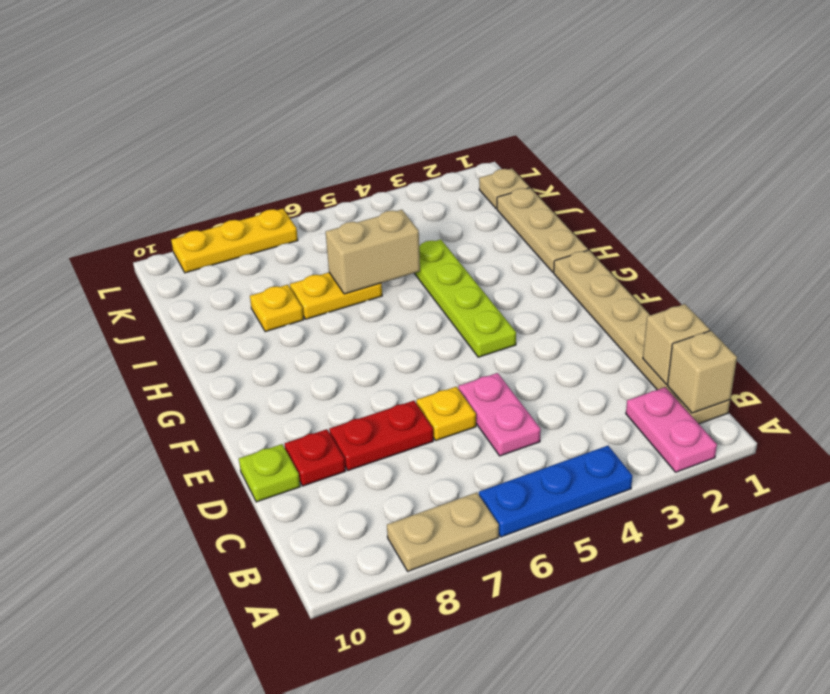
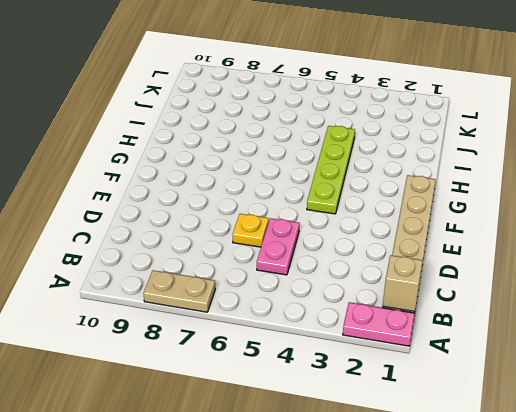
pink plate A1:A2 level 1 -> pink plate A2:B2 level 1
none -> blue plate A4:A6 level 1
none -> red plate D7:D8 level 1
none -> red plate D9 level 1

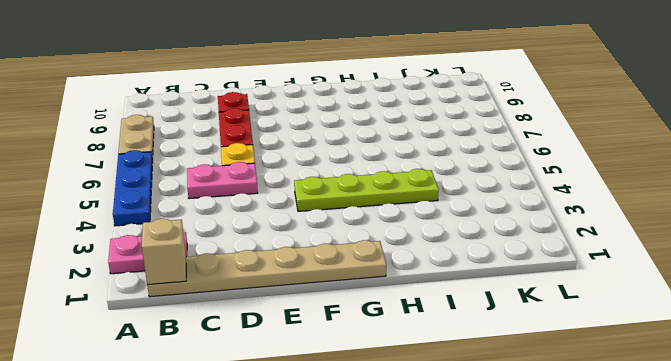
none -> lime plate D10 level 1
none -> tan plate H1:J1 level 1
none -> yellow plate I6:I7 level 1

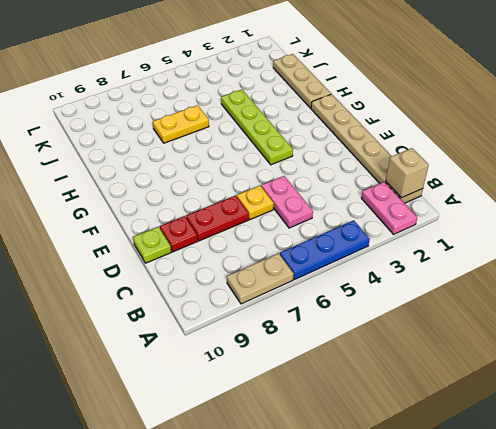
none -> yellow plate I8 level 1
none -> tan plate K1 level 1
none -> yellow plate L7:L9 level 1

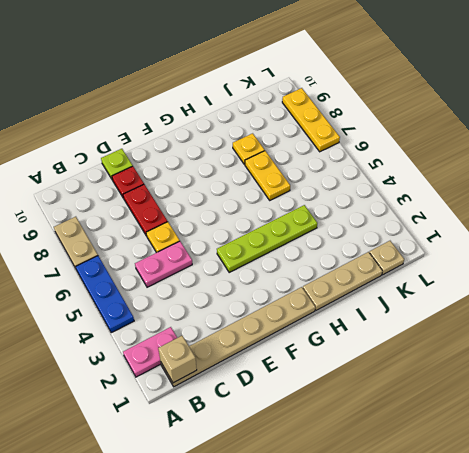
none -> tan brick C1 level 2
none -> tan brick I5:I6 level 2

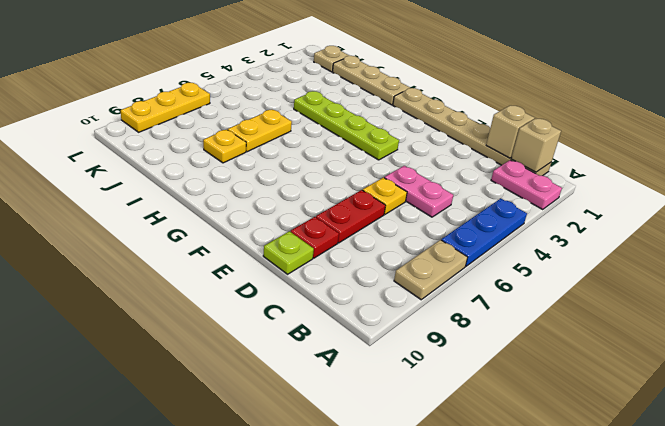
none -> tan brick I5:I6 level 2

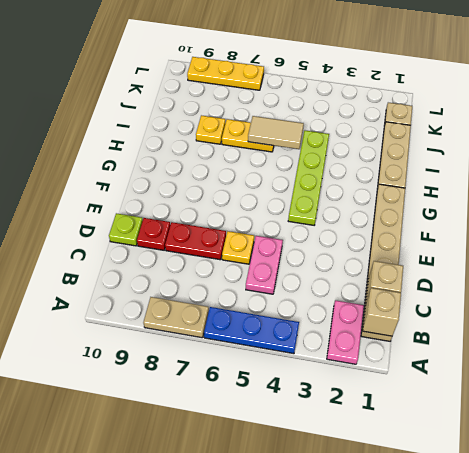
tan tile I5:I6 level 2 -> tan brick I5:I6 level 2

